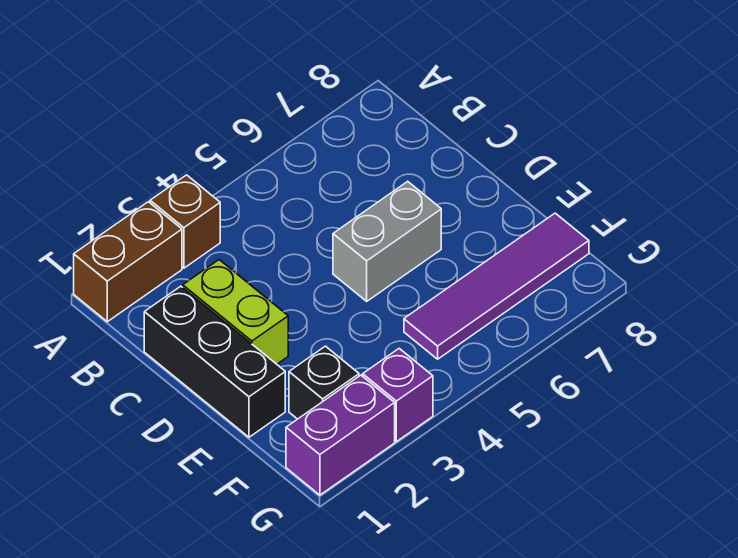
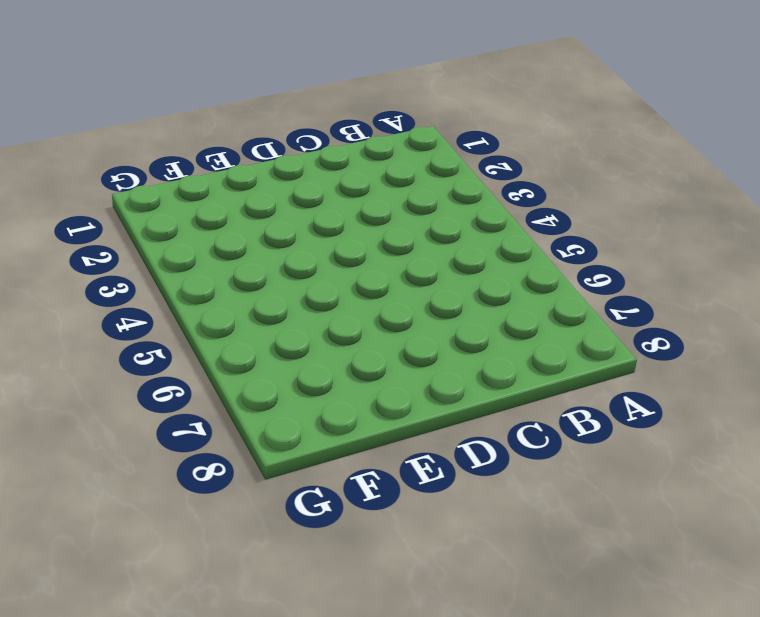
none -> brown brick A1:A2 level 1
none -> brown brick A3 level 1

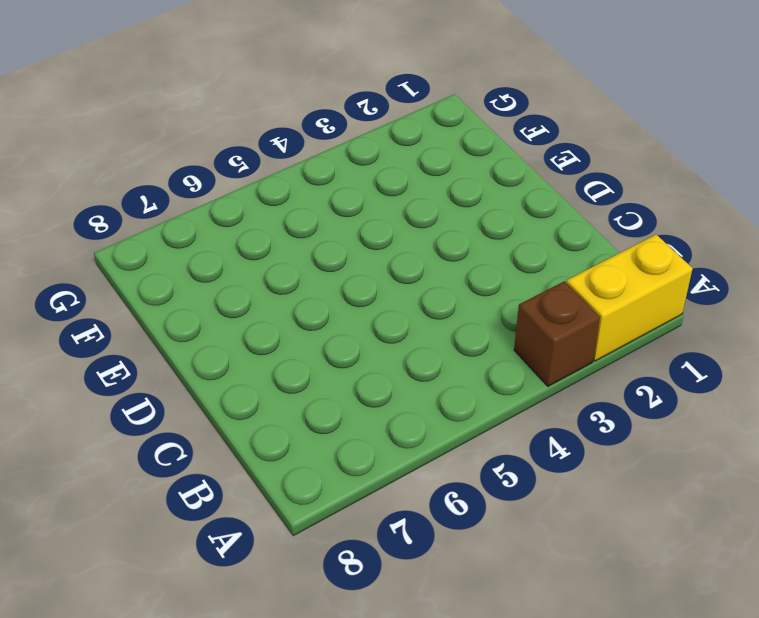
yellow brick A1:A2 level 1 -> brown brick A1:A2 level 1
none -> black brick C1:E1 level 1
none -> lime brick C2:D2 level 1

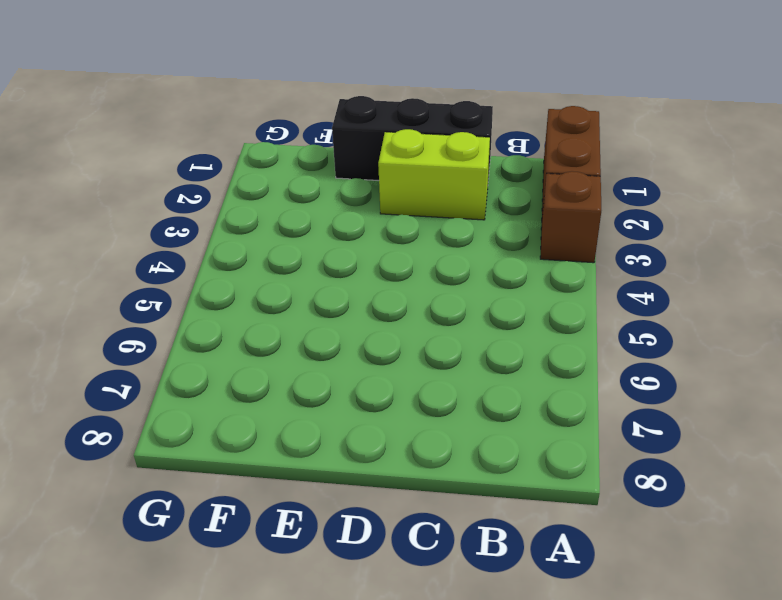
none -> grey brick D5:D6 level 1
none -> black brick F2 level 1

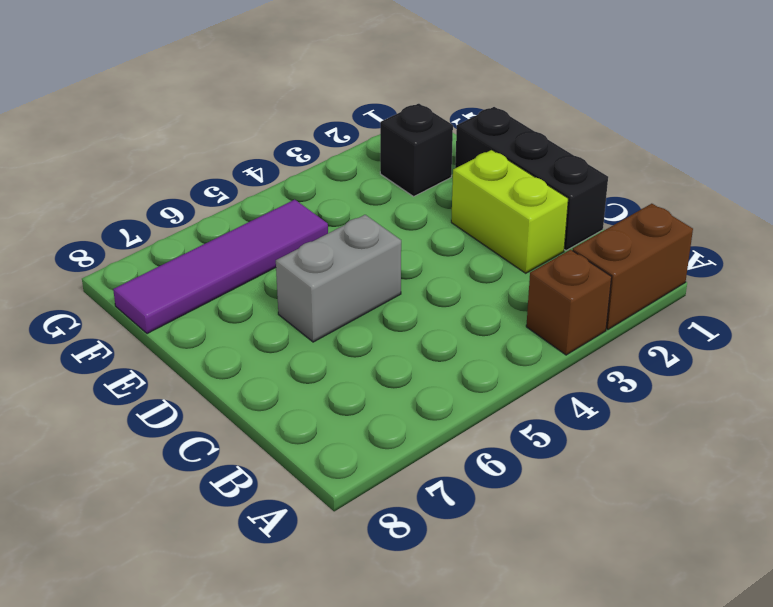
none -> purple brick G1:G2 level 1
none -> purple brick G3 level 1

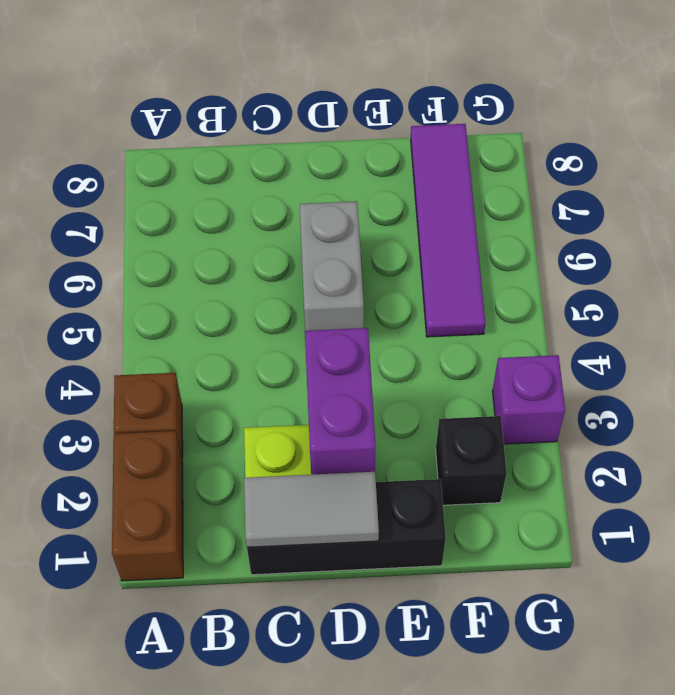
grey tile C1:D1 level 2 -> none
purple brick D2:D3 level 2 -> purple brick G1:G2 level 1

